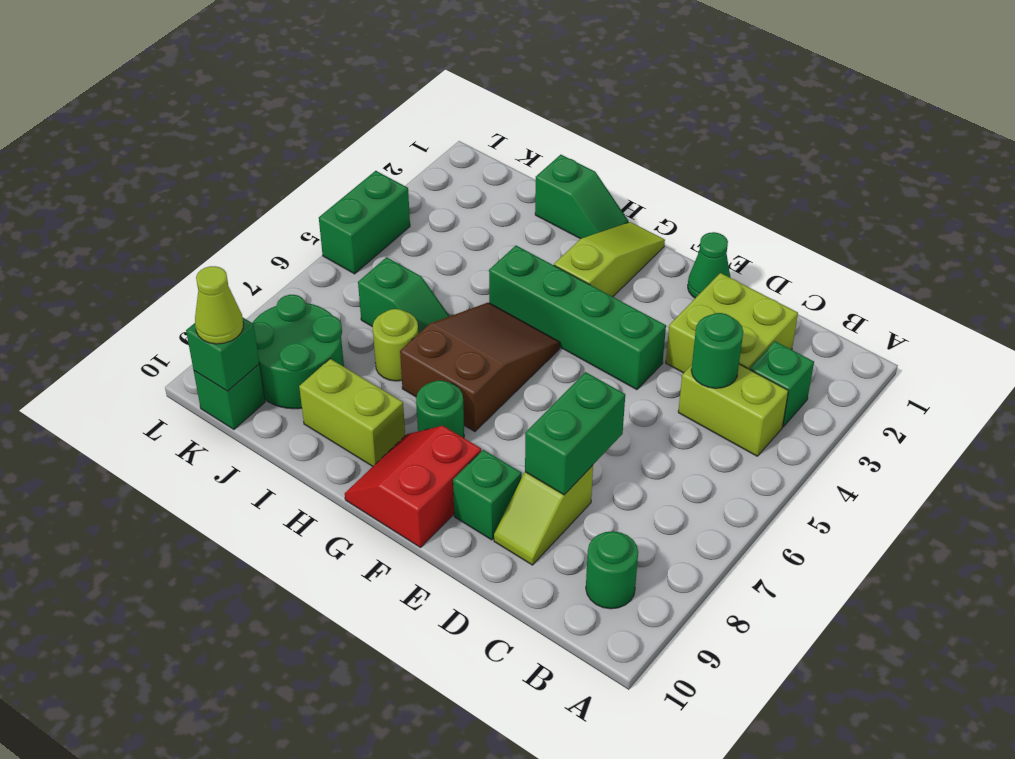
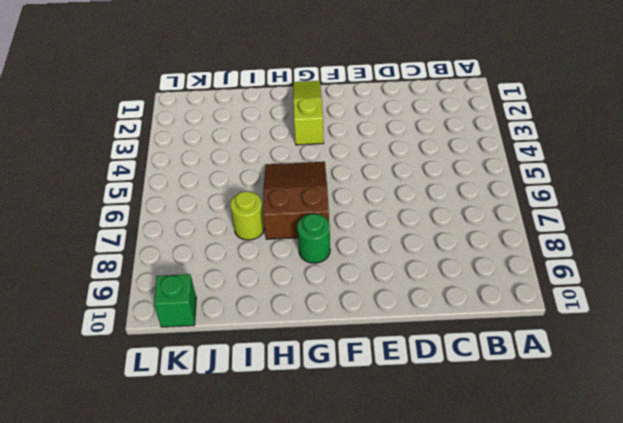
none -> green brick B3 level 1
none -> lime brick B4:C4 level 1
none -> green round brick B9 level 1

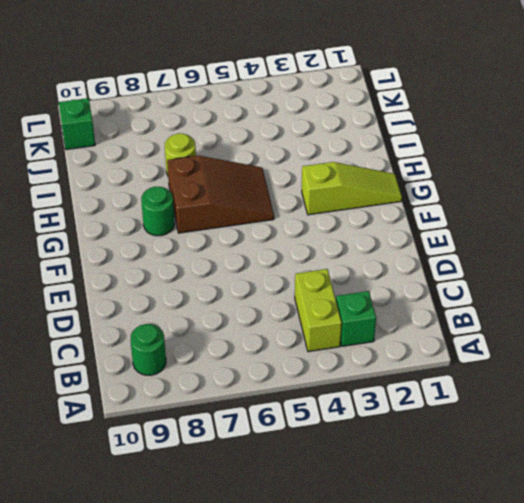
none -> lime brick C2:D3 level 1
none -> lime slope D8:D9 level 1 top 8
none -> green cone E1 level 1

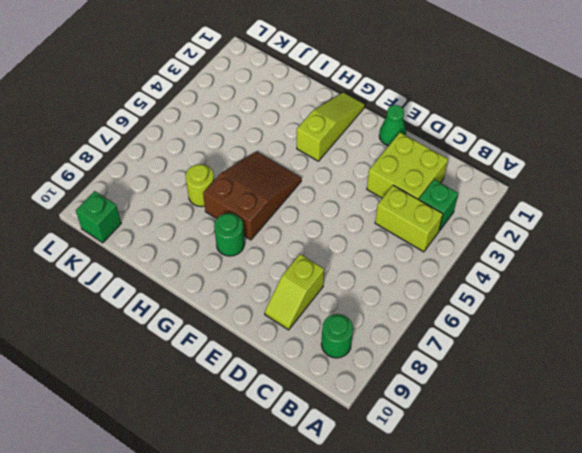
none -> green brick E4:H4 level 1
none -> green brick E9 level 1
none -> red slope F9:G10 level 1 top F

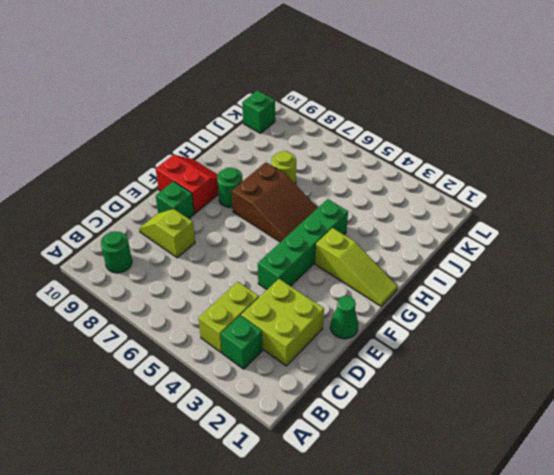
none -> green slope H1:I1 level 1 top I
none -> lime brick H9:I9 level 1
none -> green slope I6:J6 level 1 top J

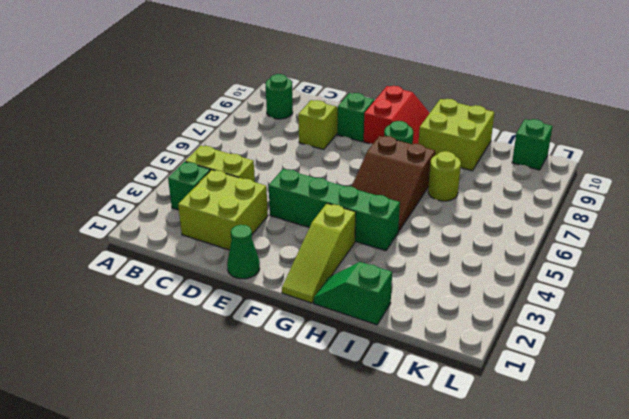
lime brick H9:I10 level 1 -> lime brick H9:I9 level 1
none -> green slope I6:J6 level 1 top J
none -> green round brick J8:K9 level 1
none -> green brick L4:L5 level 1

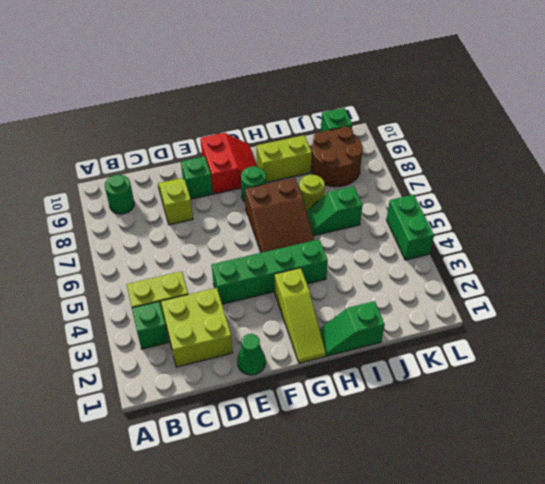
brown round brick J8:K9 level 1 -> green round brick J8:K9 level 1
none -> green round brick C4 level 2
none -> green brick D7:D8 level 2
none -> green brick K10 level 2

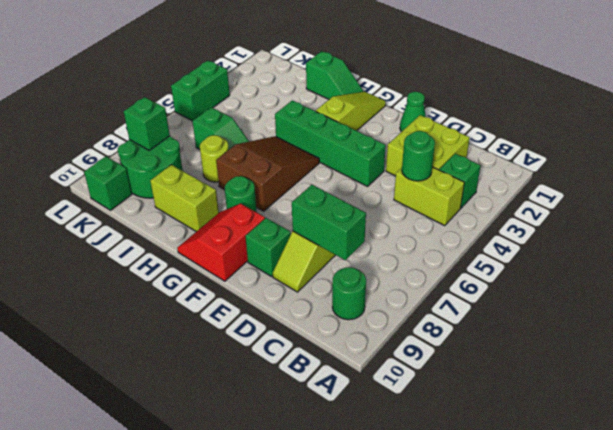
green brick C8:D8 level 2 -> green brick D7:D8 level 2
green brick K8 level 2 -> green brick K10 level 2
none -> lime cone K10 level 3

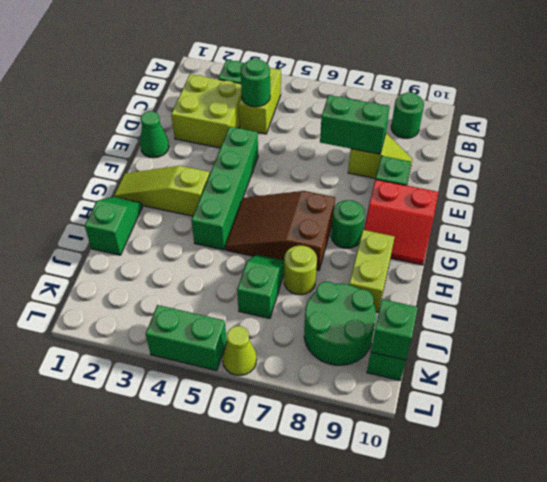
lime cone L6 level 1 -> lime cone K10 level 3

